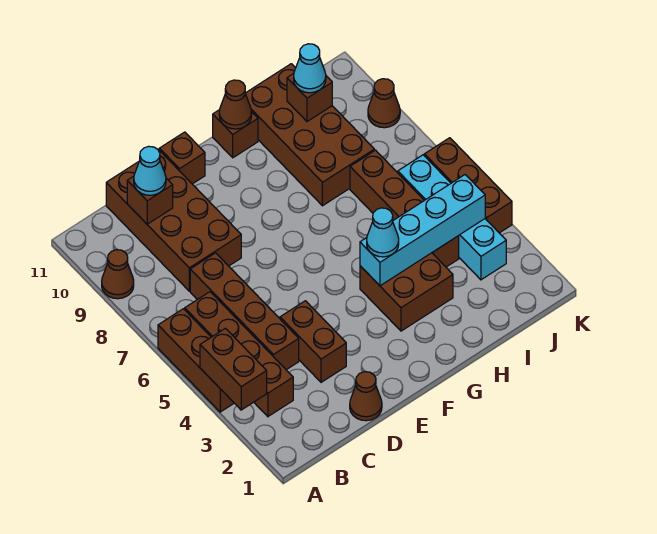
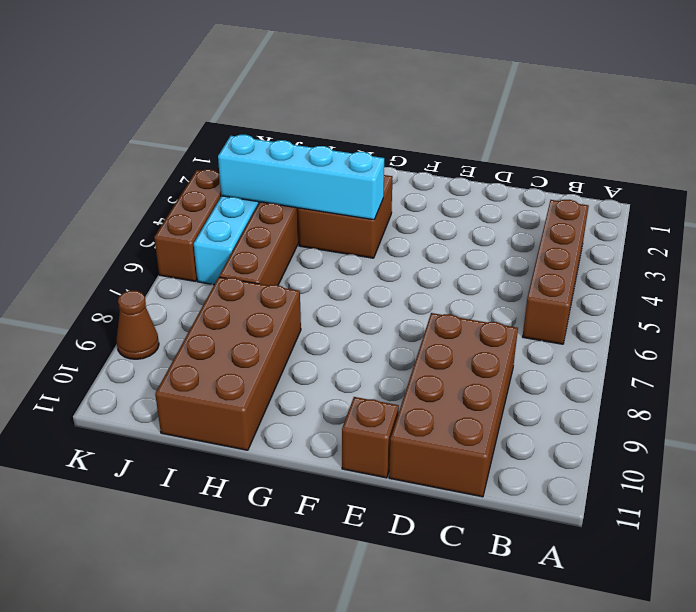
none -> brown brick A4:A6 level 1
none -> brown cone A9 level 1
none -> brown brick C4:C7 level 1

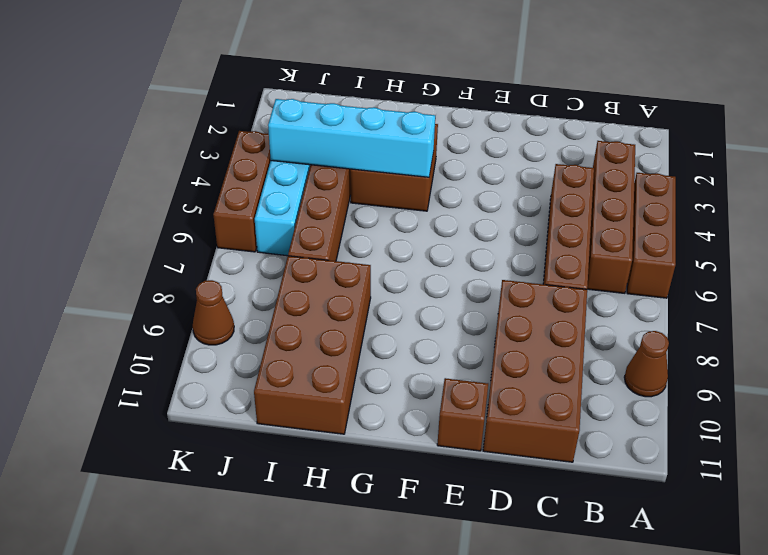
none -> brown cone D1 level 1
none -> brown brick D3:D4 level 1
none -> brown brick G11 level 1

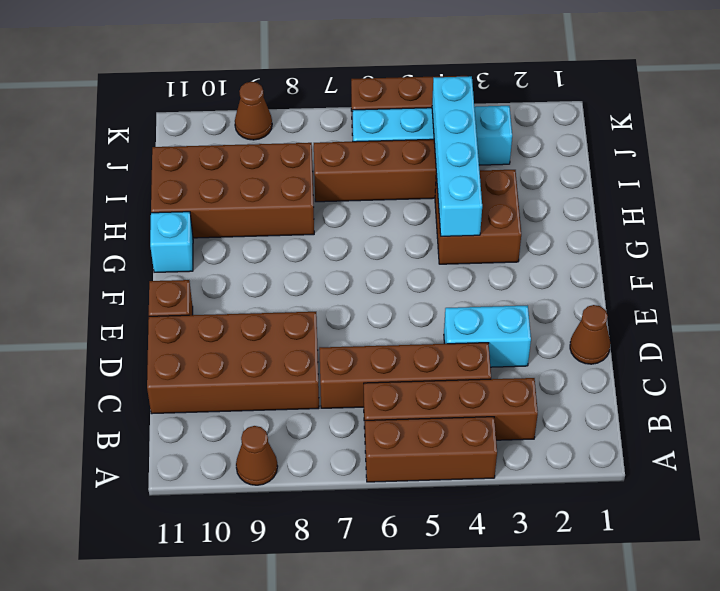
cyan brick D3:D4 level 1 -> brown brick D3:D4 level 1
cyan brick G11 level 1 -> brown brick G11 level 1
none -> brown brick A3:A4 level 2
none -> brown brick C10 level 2
none -> brown cone G11 level 2

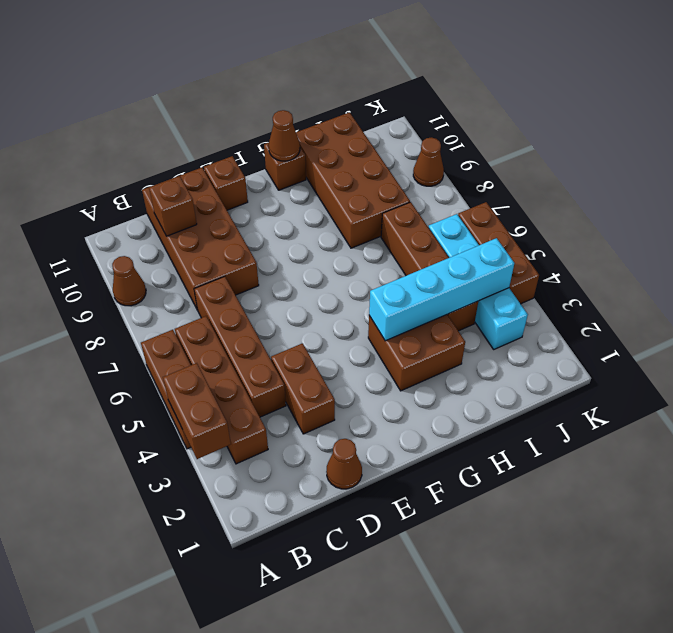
none -> brown brick I10 level 2
none -> cyan cone C10 level 3
none -> cyan cone G4 level 3

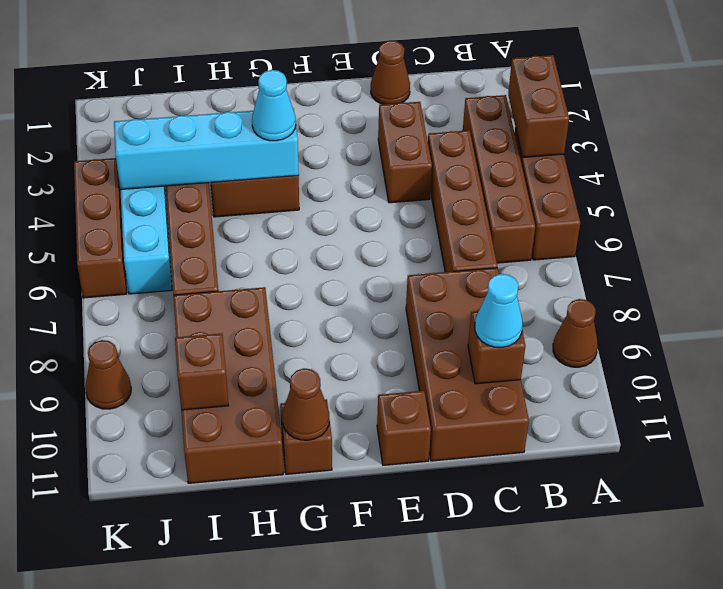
none -> cyan cone I10 level 3

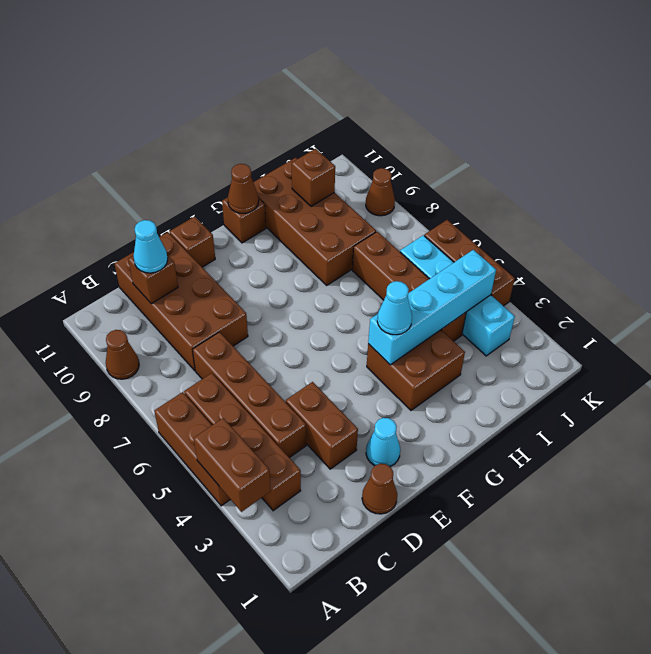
cyan cone E2 level 1 -> cyan cone I10 level 3

